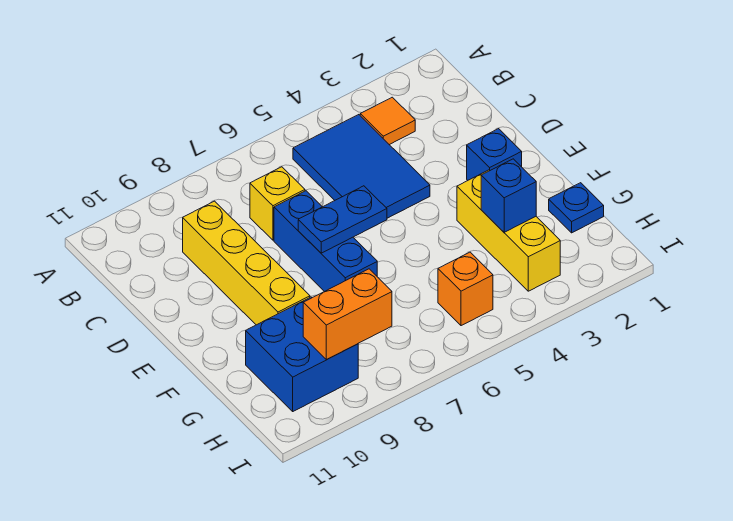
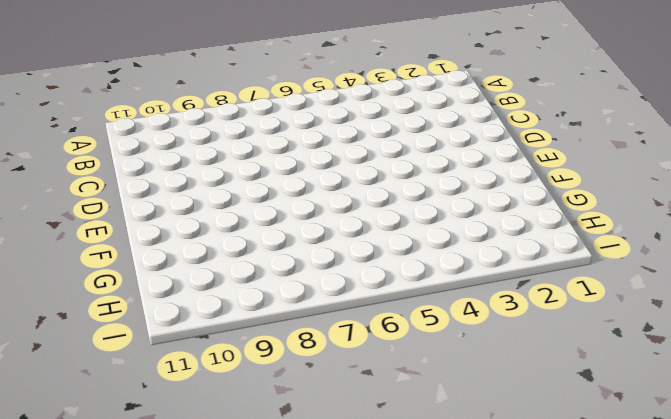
none -> orange tile B3 level 1
none -> blue tile B4:D5 level 1
none -> yellow brick C7 level 1

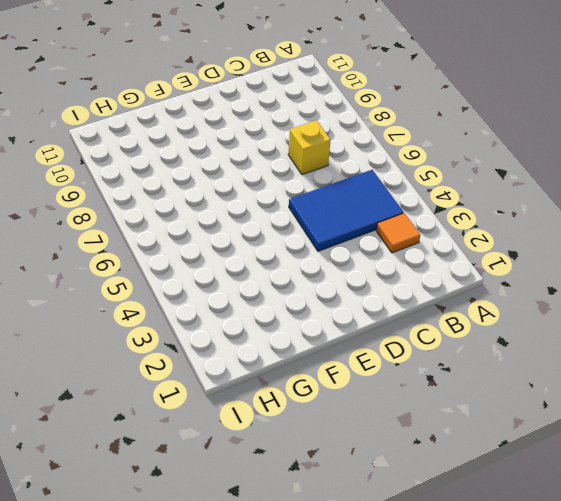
none -> yellow brick C9:F9 level 1
none -> blue brick D7:F7 level 1
none -> blue brick E2 level 1

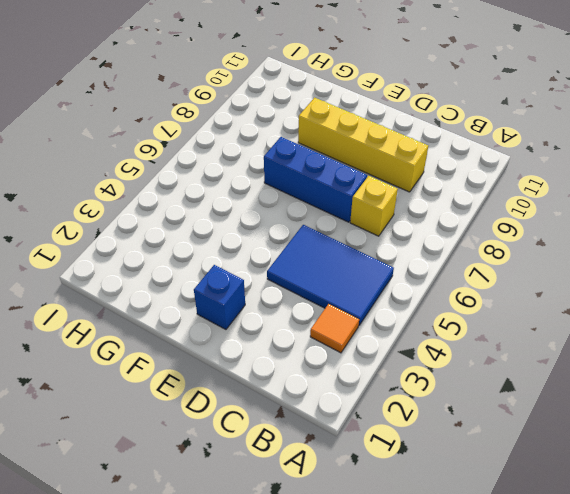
none -> yellow brick F3:H3 level 1
none -> blue plate G1 level 1
none -> blue brick G9:H10 level 1

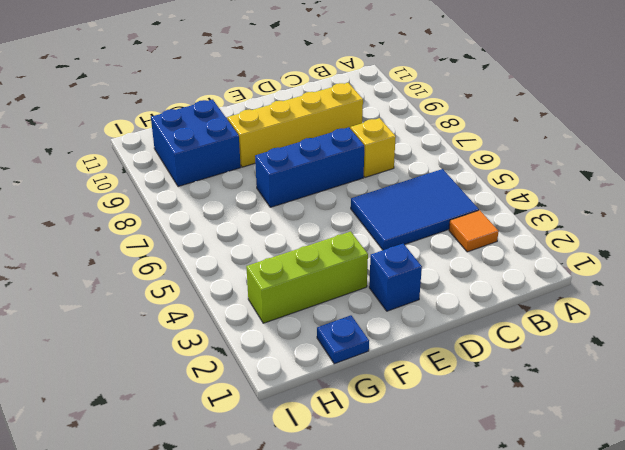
lime brick F3:H3 level 1 -> yellow brick F3:H3 level 1
none -> orange brick H5 level 1
none -> blue plate E6:E7 level 2
none -> blue brick G3 level 2

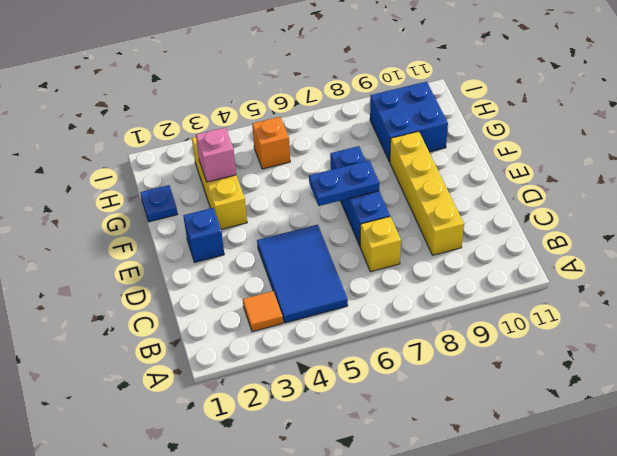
pink brick G3 level 2 -> blue brick G3 level 2
none -> orange brick H8:H9 level 2

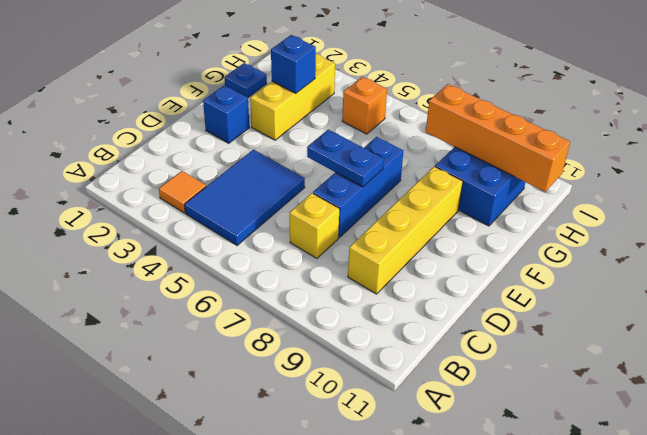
orange brick H8:H11 level 2 -> orange brick H8:H9 level 2

